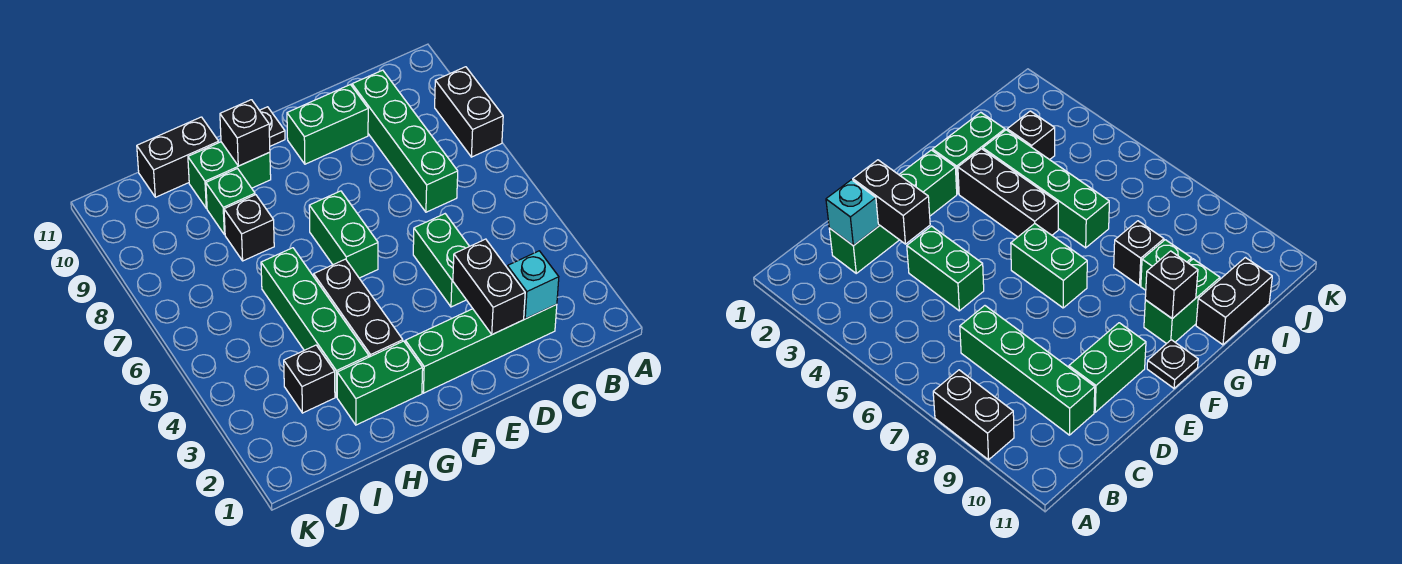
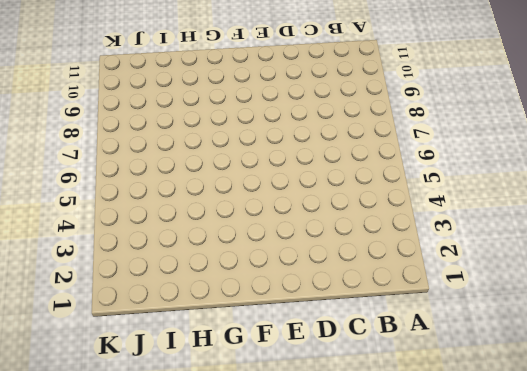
none -> black brick A8:A9 level 1
none -> green brick C2:F2 level 1
none -> green brick C7:C10 level 1

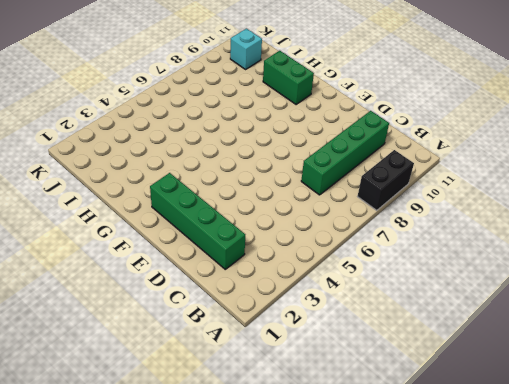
cyan brick J10 level 1 -> cyan brick C2 level 2
none -> green brick D4:D5 level 1
none -> green brick D10:E10 level 1
none -> green brick F6:F7 level 1

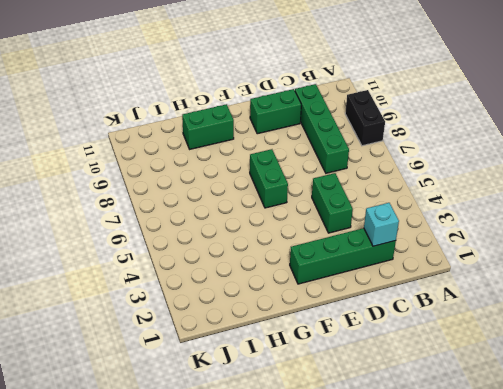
none -> black plate F11 level 1
none -> green brick G2:H2 level 1
none -> black brick G3:G5 level 1

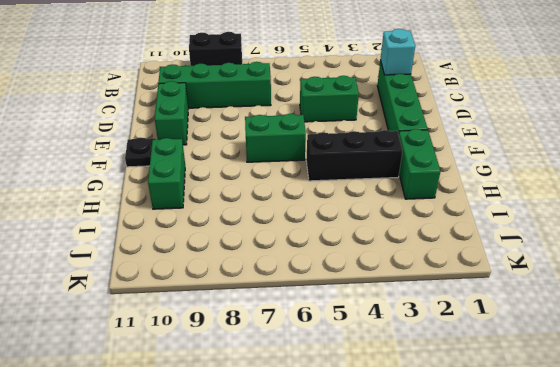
none -> green brick H3:H6 level 1
none -> black brick H8 level 1
none -> green brick H9 level 1

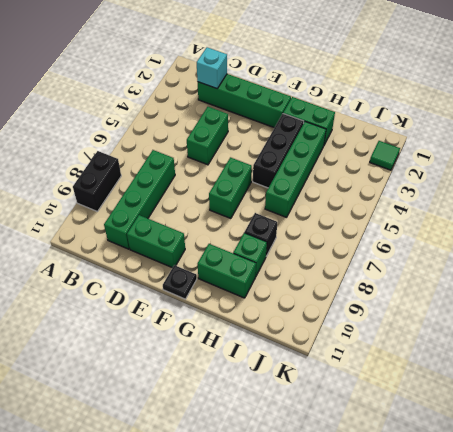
green tile K2 level 1 -> none
none -> black brick H11:I11 level 1
none -> black brick I3 level 1
none -> black brick D2:D3 level 2

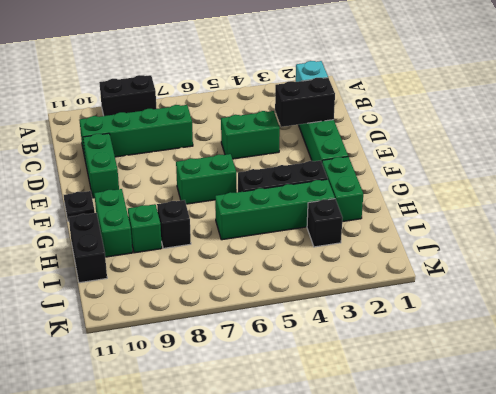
none -> black brick G10 level 2

